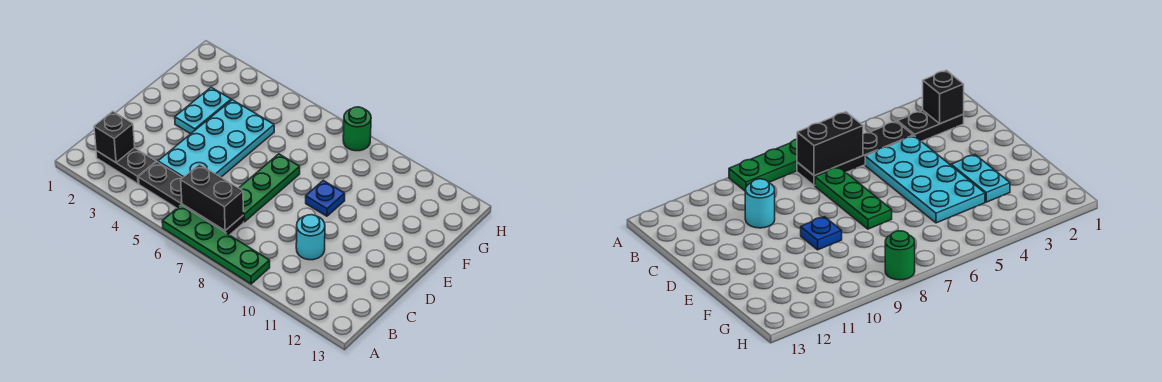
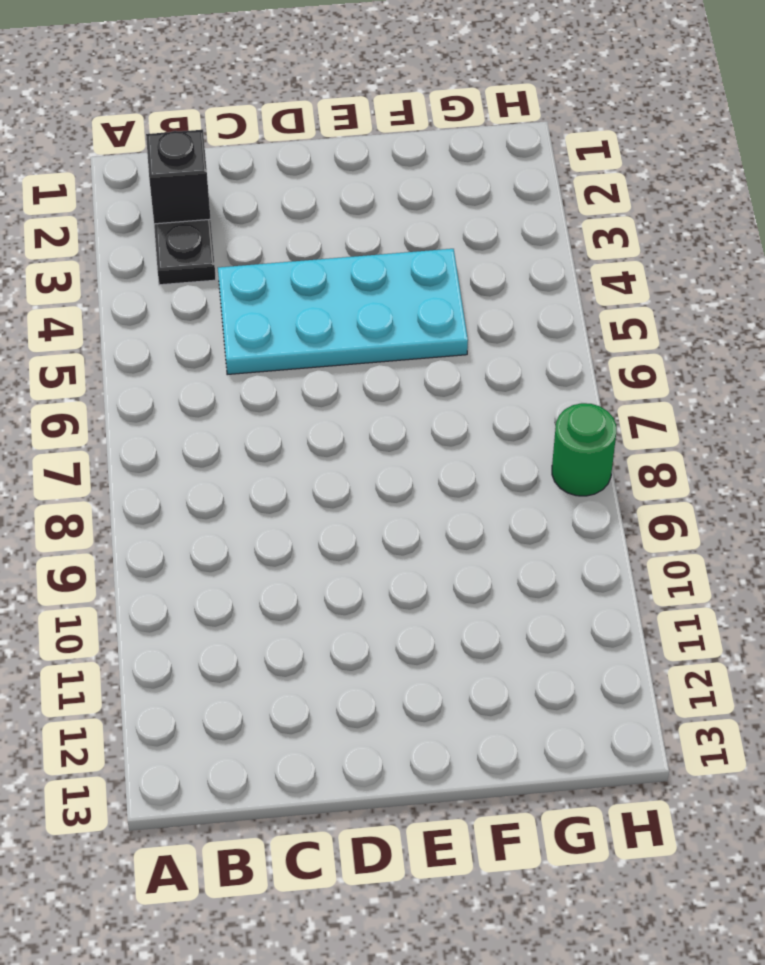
none -> green plate A6:A9 level 1
none -> black plate B4:B7 level 1

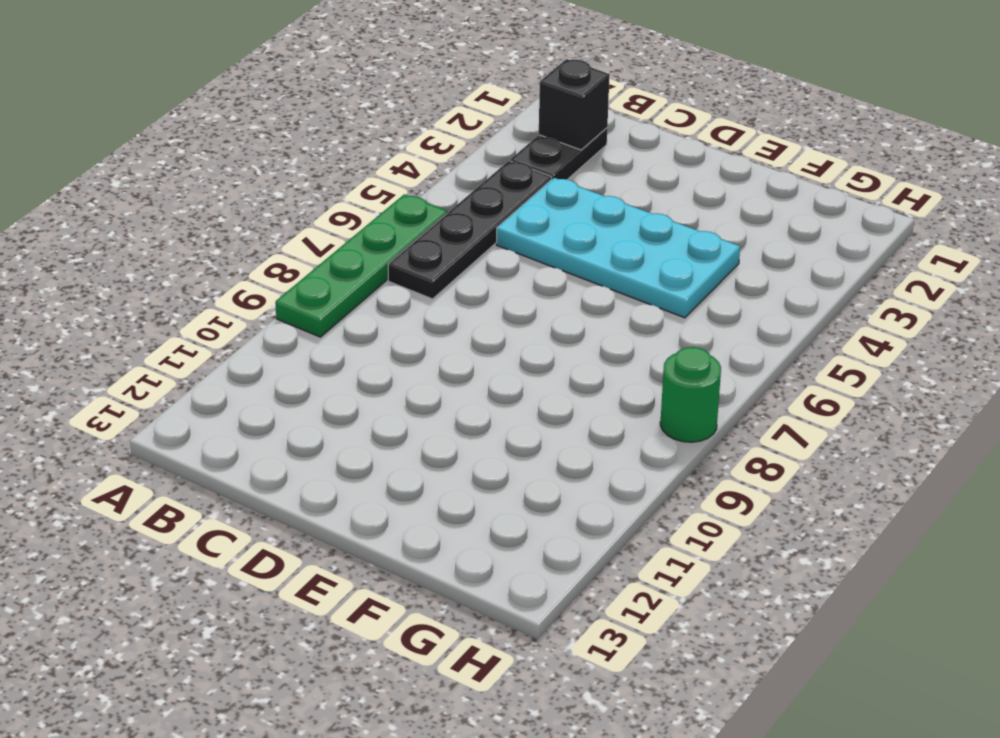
none -> green plate C7:E7 level 1
none -> cyan round brick C10 level 1

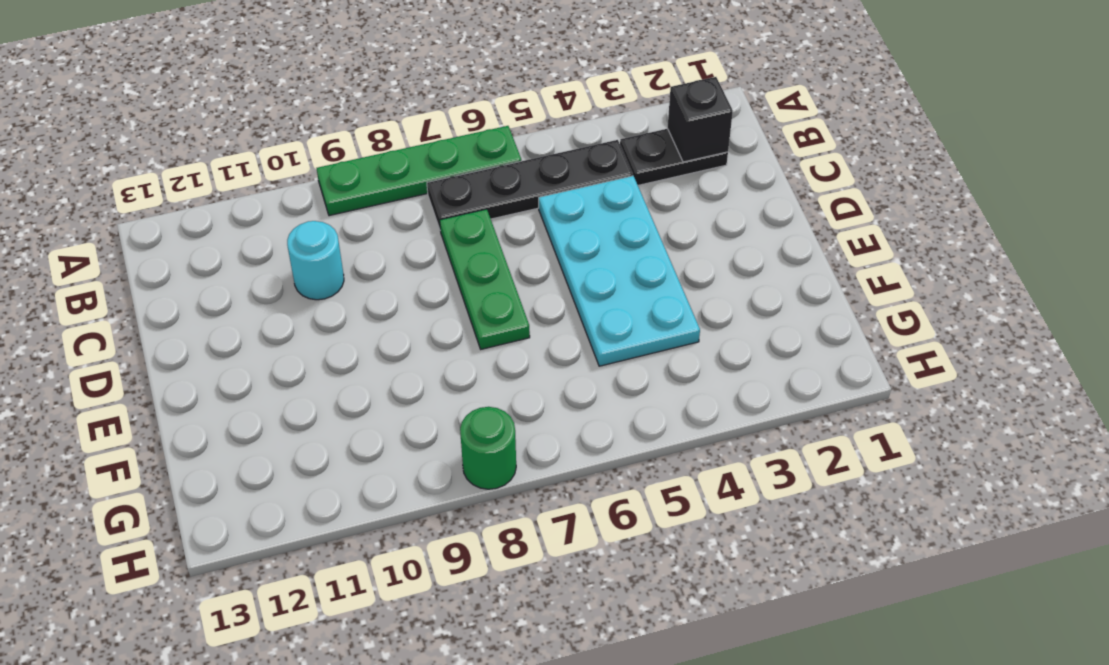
none -> cyan plate E3:F3 level 1
none -> blue plate E9 level 1

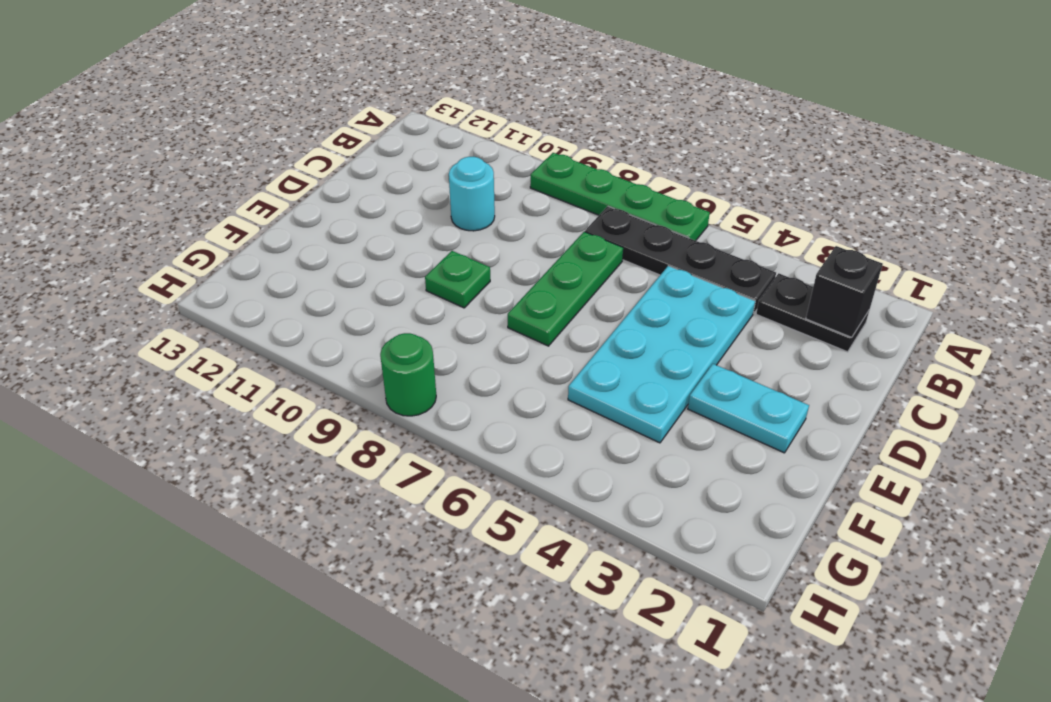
cyan plate E2:E3 level 1 -> cyan plate E3:F3 level 1
green plate E9 level 1 -> blue plate E9 level 1
none -> black brick B6:B7 level 2

